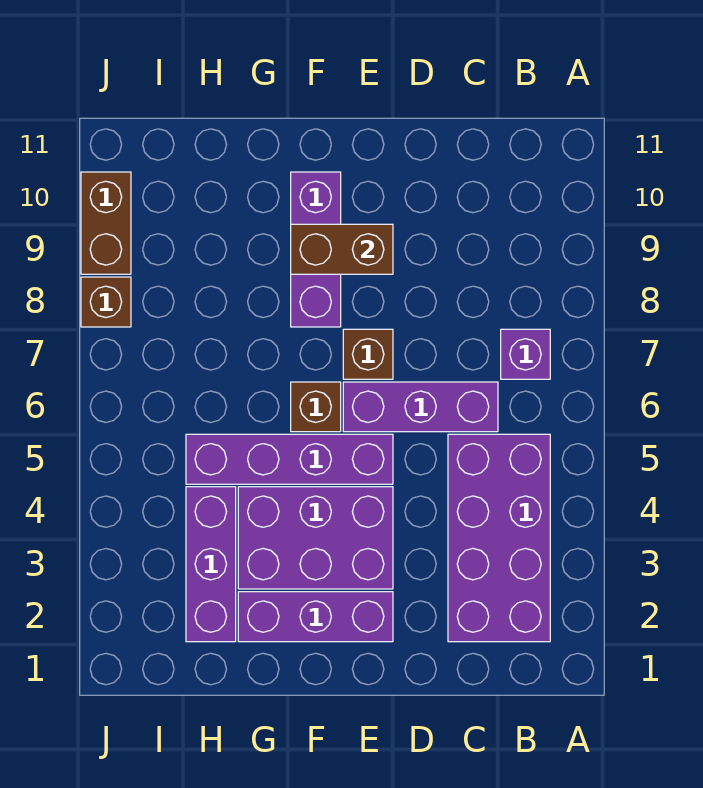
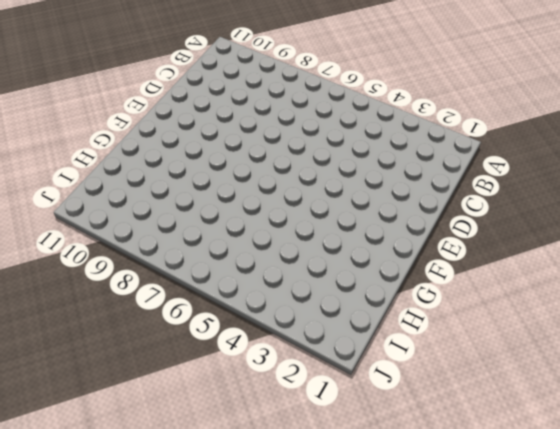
none -> purple brick B2:C5 level 1
none -> purple brick B7 level 1
none -> purple brick C6:E6 level 1

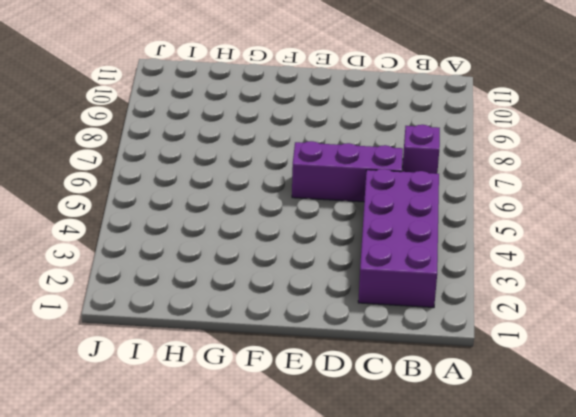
none -> purple brick E2:G2 level 1
none -> purple brick E3:G4 level 1
none -> purple brick E5:H5 level 1

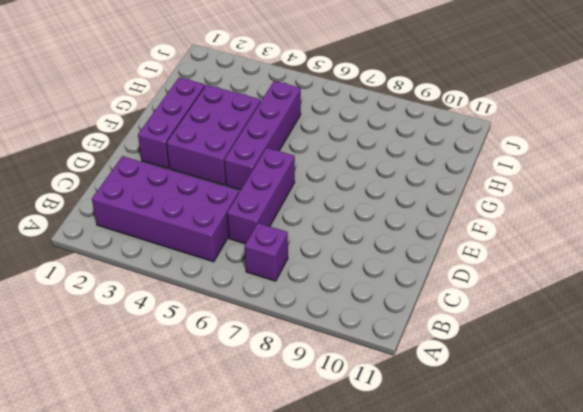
none -> brown brick E7 level 1
none -> brown brick F6 level 1
none -> purple brick F8:F10 level 1

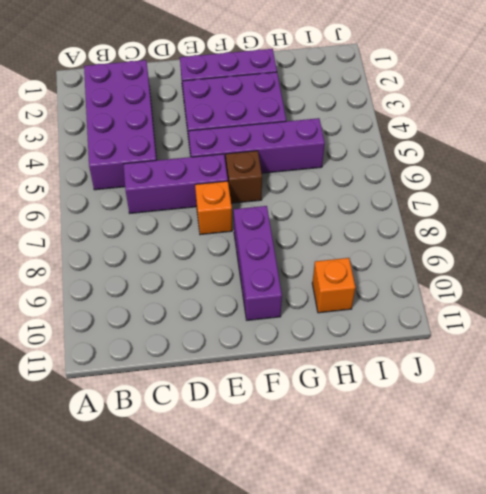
orange brick E7 level 1 -> brown brick E7 level 1
orange brick H10 level 1 -> none
none -> purple brick B7 level 1
none -> purple brick H2:H4 level 1
none -> brown brick J8 level 1

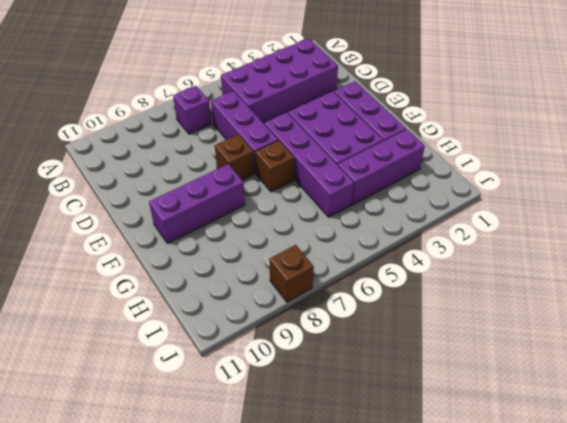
none -> brown brick J9:J10 level 1
none -> brown brick E9:F9 level 2

